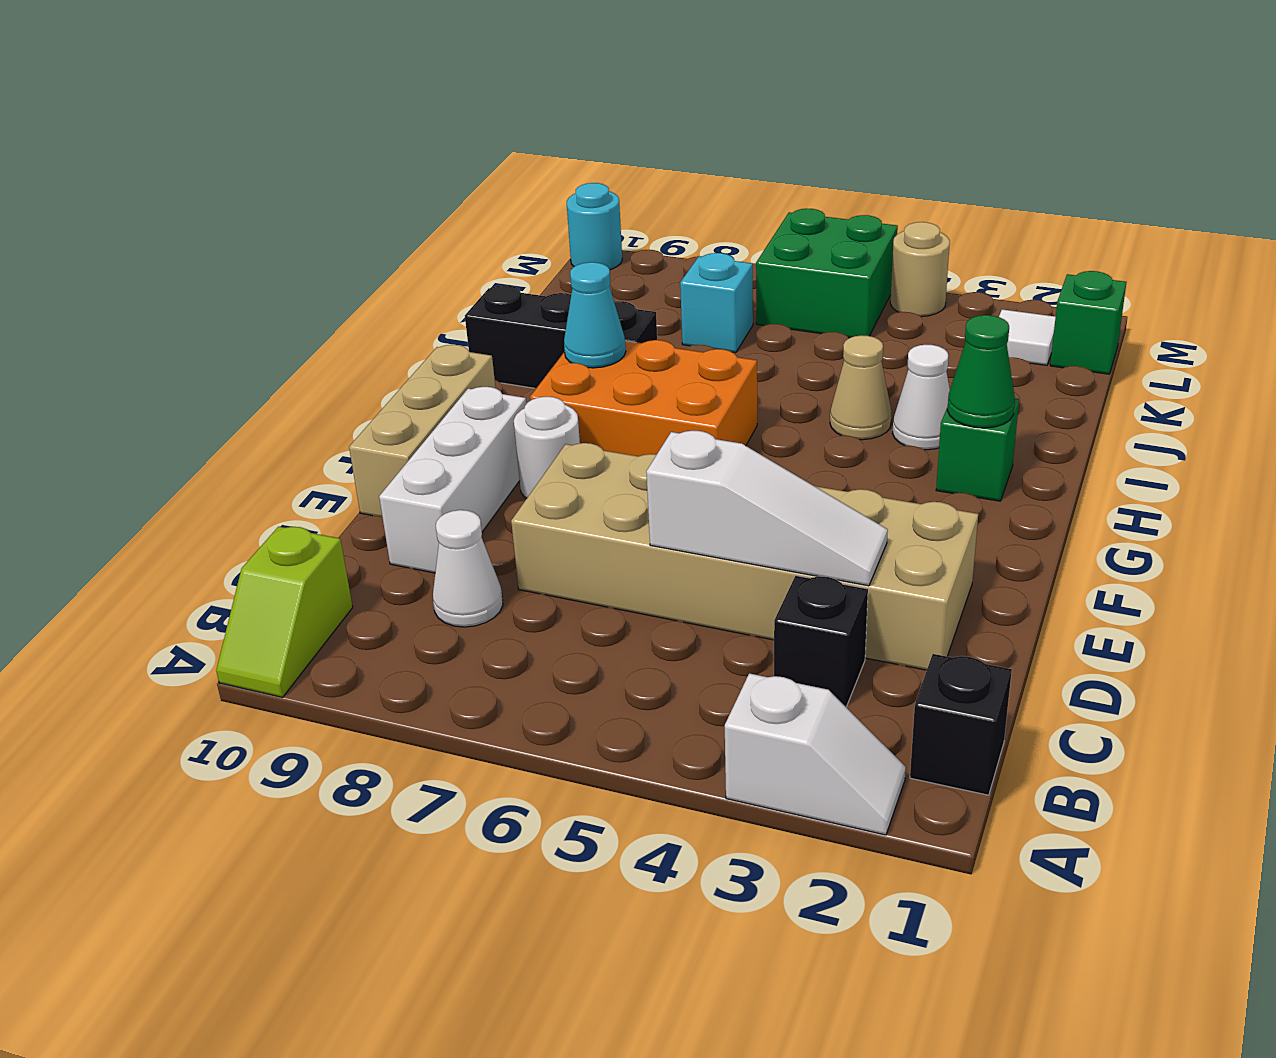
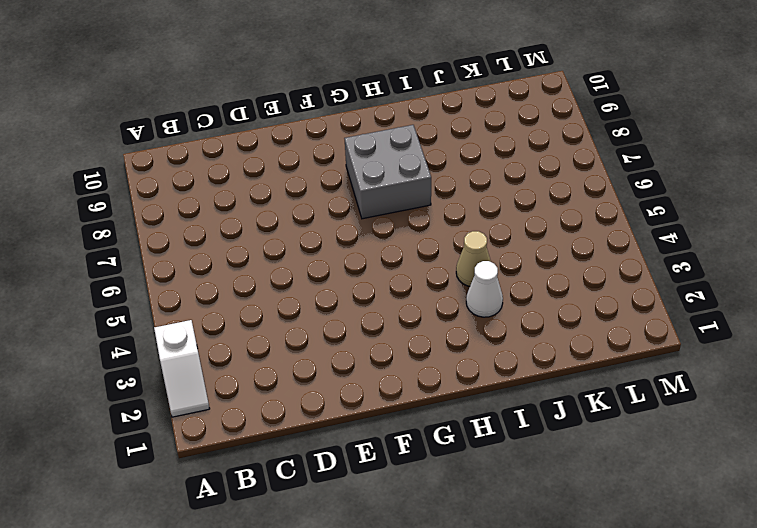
grey brick G7:H8 level 1 -> orange brick G6:H8 level 1
none -> lime slope A10:B10 level 1 top B
none -> black brick B1 level 1
none -> black brick C3 level 1

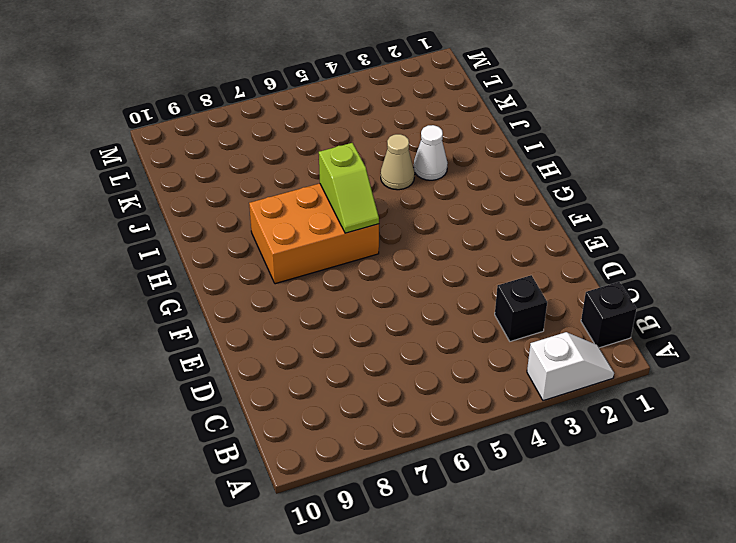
lime slope G6:H6 level 2 top H -> lime slope A10:B10 level 1 top B
none -> white cone C8 level 1
none -> tan brick D2:E7 level 1
none -> white brick D9:F9 level 1

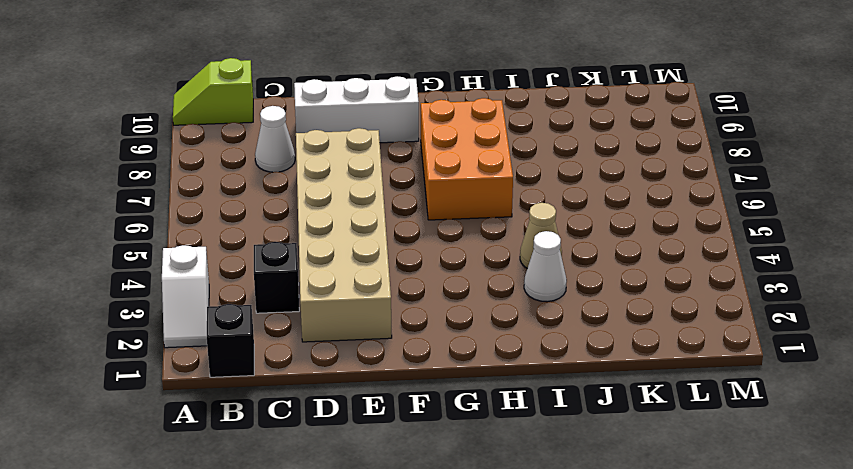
none -> tan brick E10:G10 level 1
none -> white round brick F8 level 1
none -> green brick H2 level 1

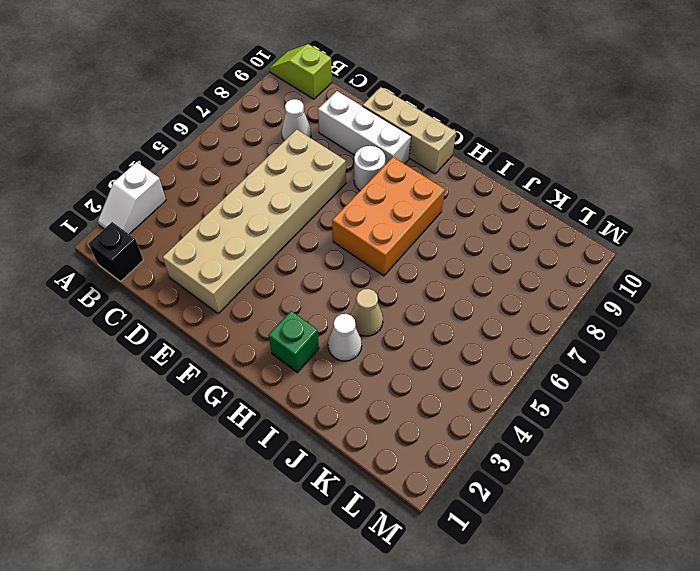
none -> black brick C3 level 1
none -> black brick I8:I10 level 1
none -> cyan brick K7 level 1

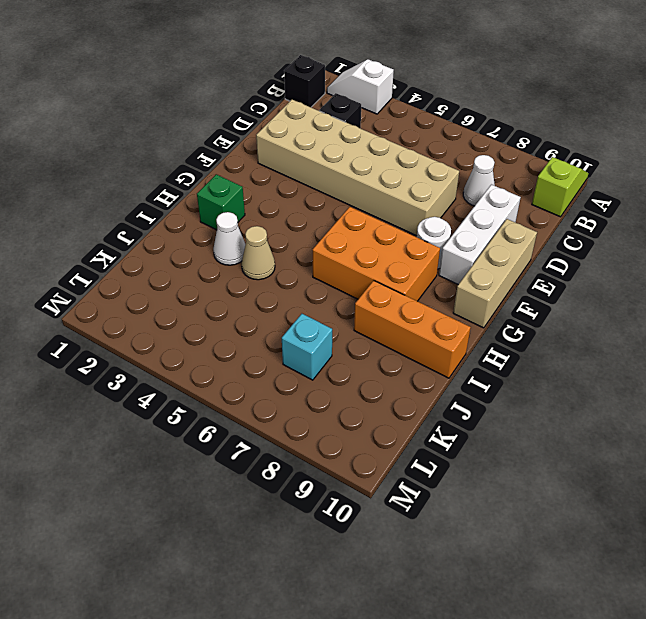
orange brick I8:I10 level 1 -> black brick I8:I10 level 1
none -> green brick L1 level 1
none -> white tile L2 level 1
none -> green brick L5:M6 level 1

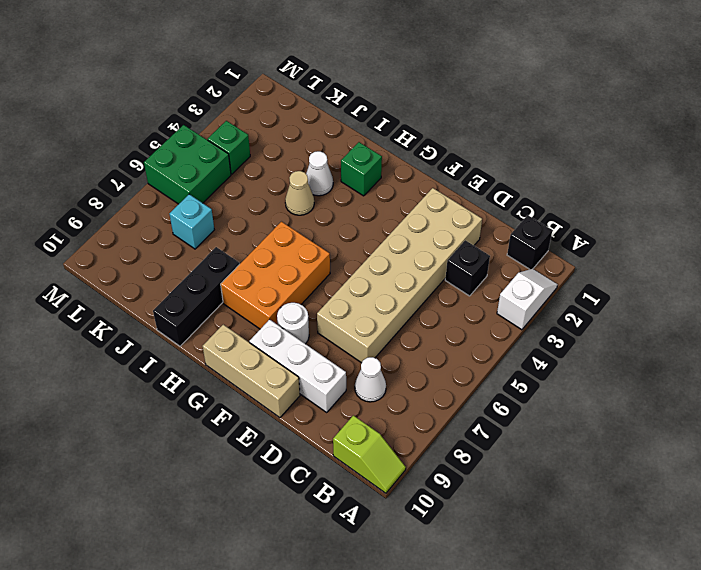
green brick L4 level 1 -> green brick L1 level 1
none -> white tile L2 level 1
none -> tan round brick M4 level 1
none -> cyan round brick M10 level 1

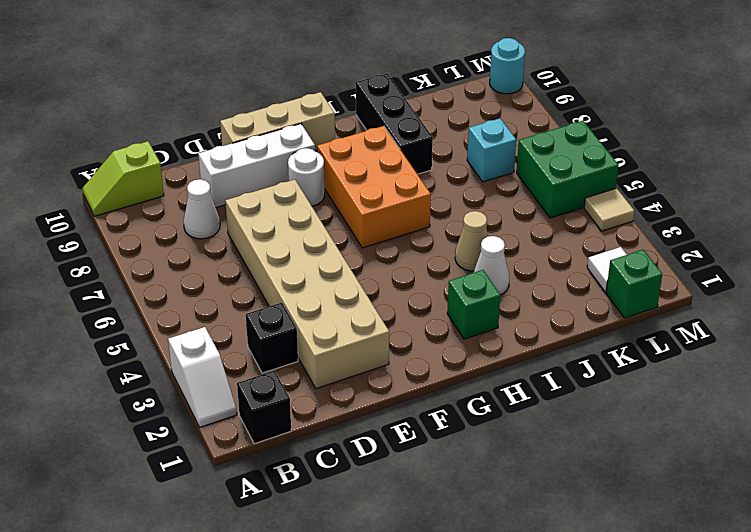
tan tile M4 level 1 -> tan round brick M4 level 1
none -> white slope D3:D5 level 2 top 5
none -> green cone H2 level 2
none -> cyan cone H8 level 2

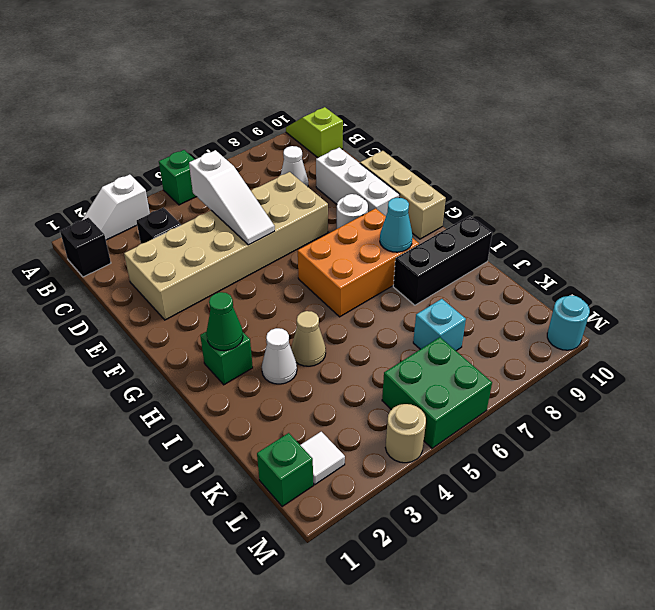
green brick A5 level 1 -> none
white slope C5:E5 level 2 top C -> white slope D3:D5 level 2 top 5

